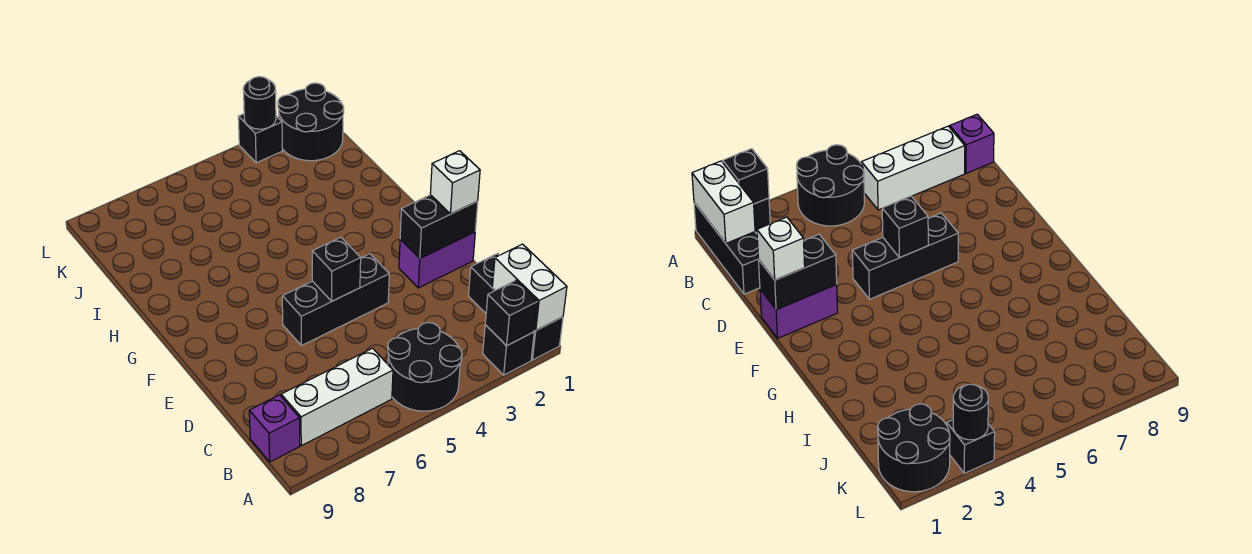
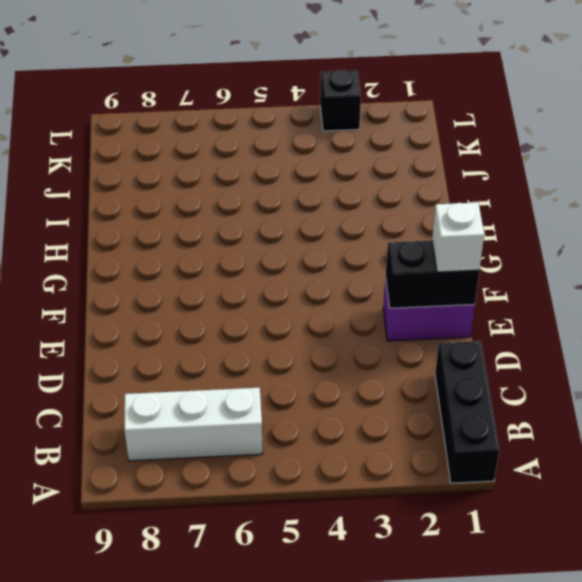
none -> black brick A2 level 1
none -> black round brick A4:B5 level 1
none -> purple brick B9 level 1

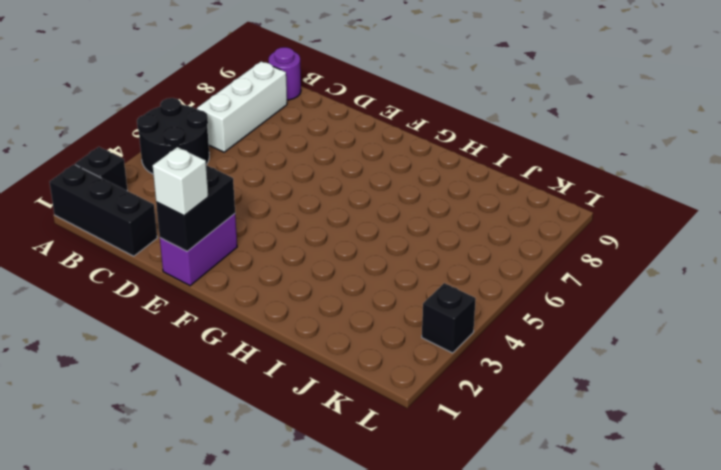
purple round brick B9 level 1 -> purple brick B9 level 1
none -> black brick E4:E6 level 1
none -> black round brick K1:L2 level 1
none -> white brick A1:B1 level 2

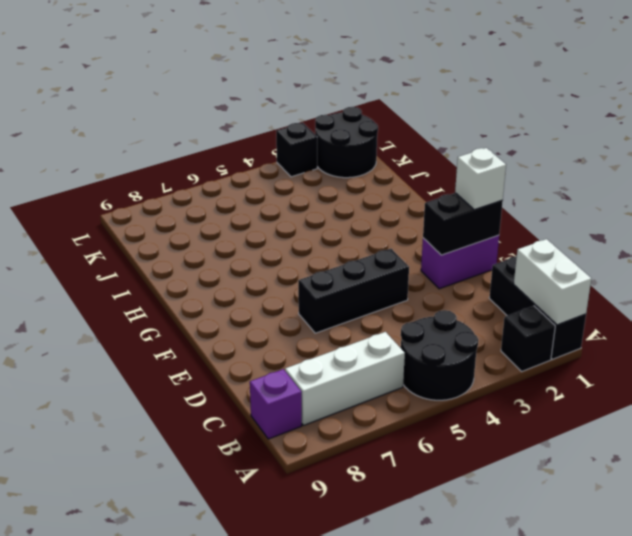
none -> black brick A2 level 2
none -> black brick E5 level 2
none -> black round brick L3 level 2

